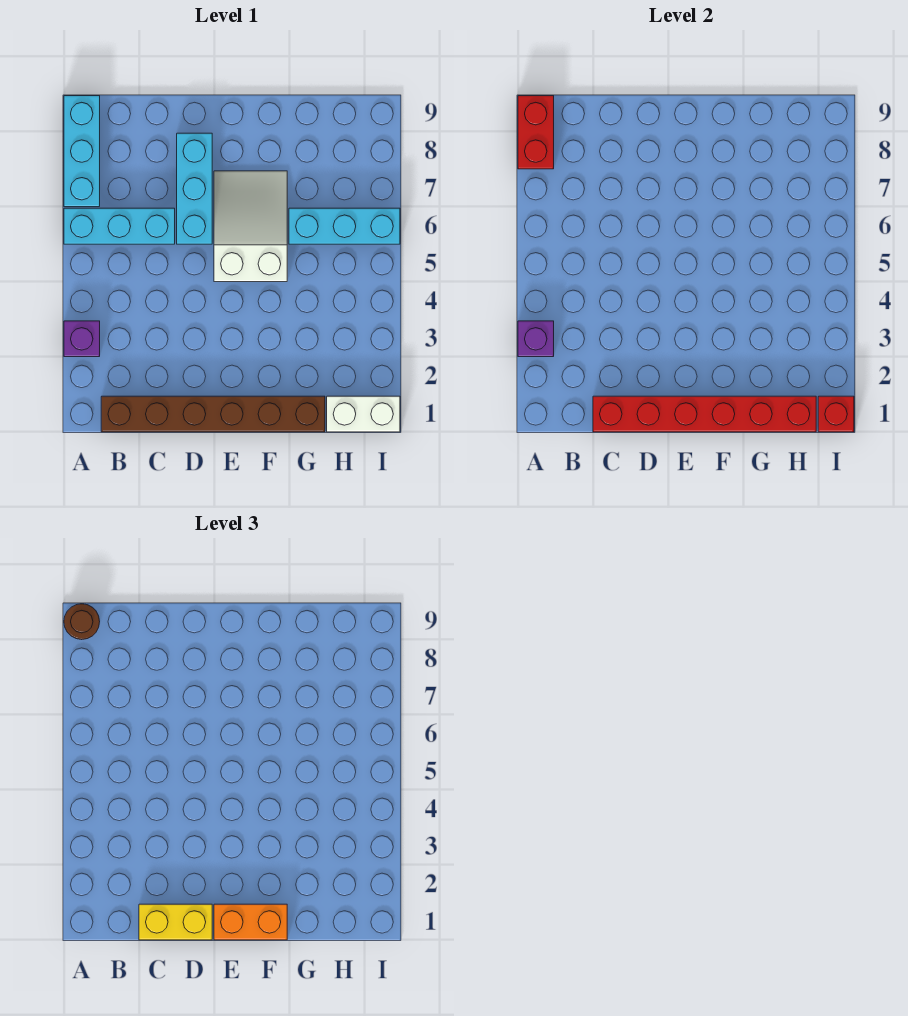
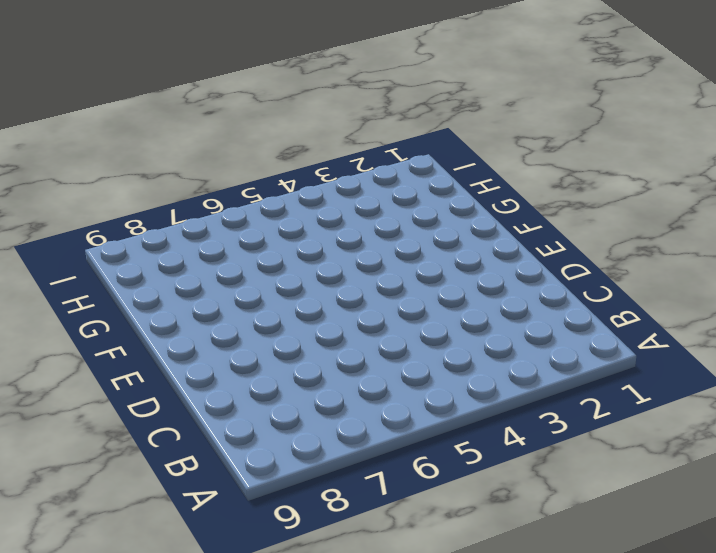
none -> purple brick A3 level 1
none -> cyan brick A6:C6 level 1
none -> cyan brick A7:A9 level 1

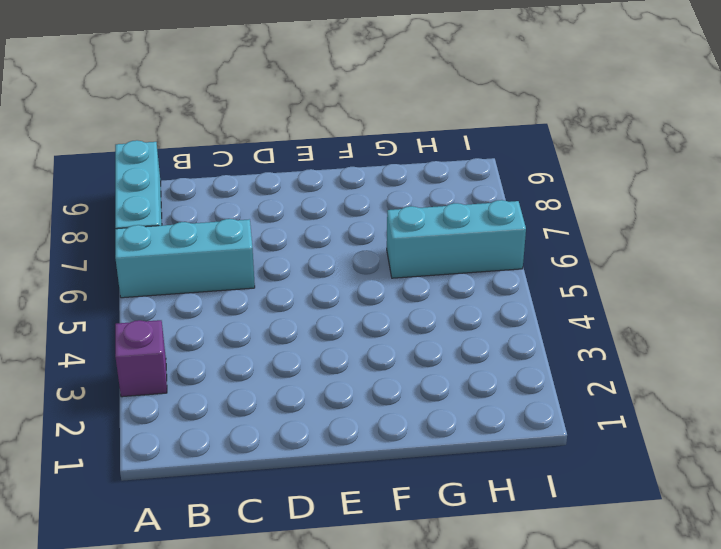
none -> brown brick B1:G1 level 1
none -> cyan brick D6:D8 level 1
none -> white slope E5:F7 level 1 top 5

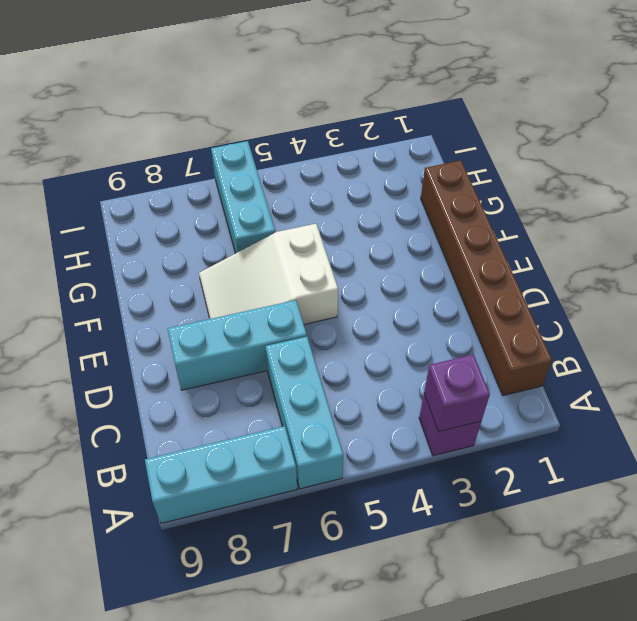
none -> white brick H1:I1 level 1
none -> red brick A8:A9 level 2
none -> red brick C1:H1 level 2

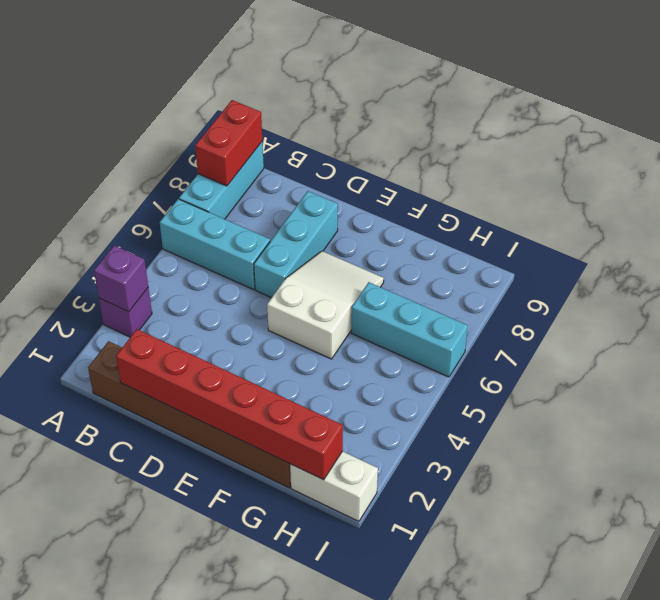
none -> red brick I1 level 2
none -> brown round brick A9 level 3
none -> yellow brick C1:D1 level 3

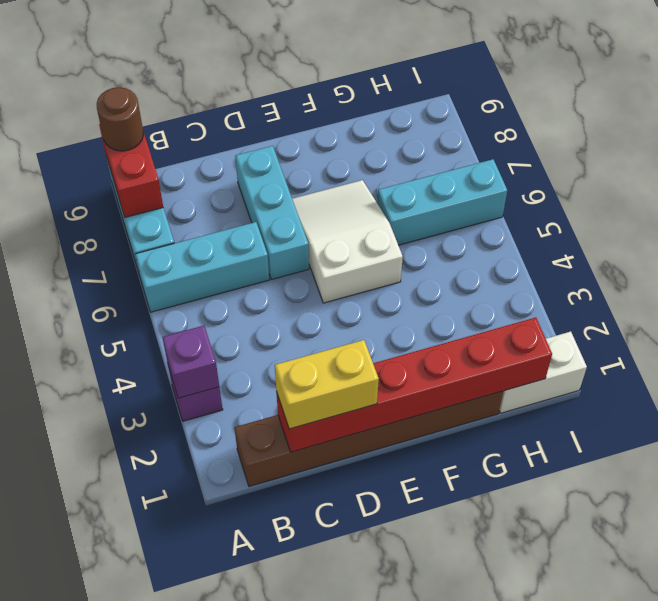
none -> red brick I1 level 2
none -> orange brick E1:F1 level 3

